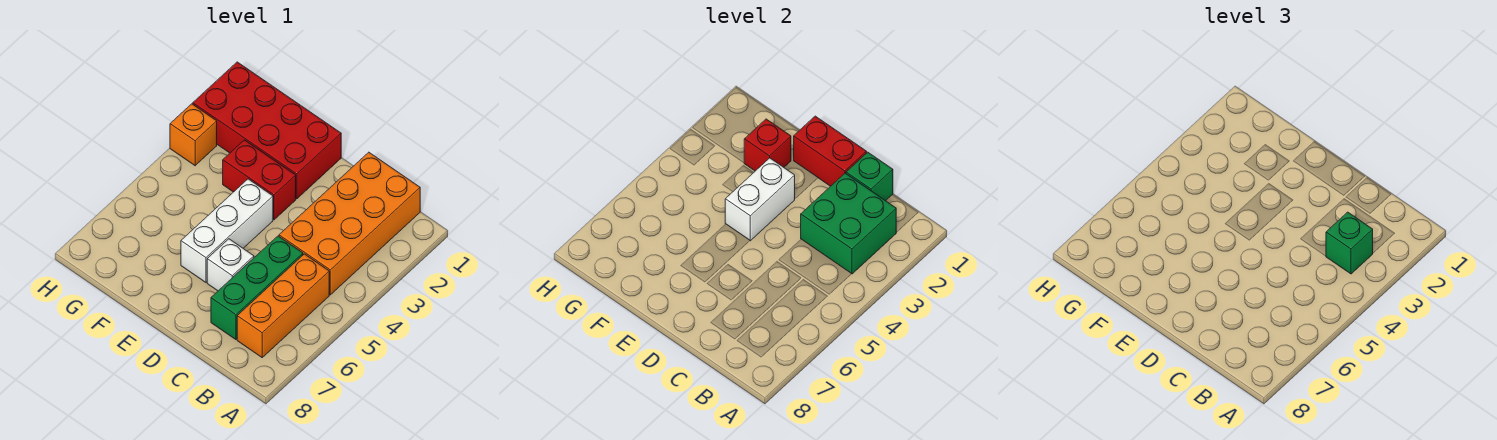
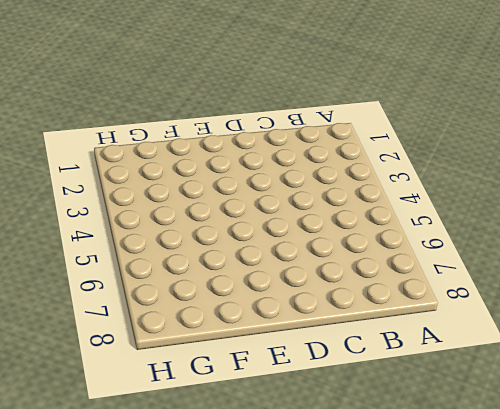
none -> orange brick B1:C4 level 1
none -> orange brick B5:B7 level 1
none -> green brick C5:C7 level 1

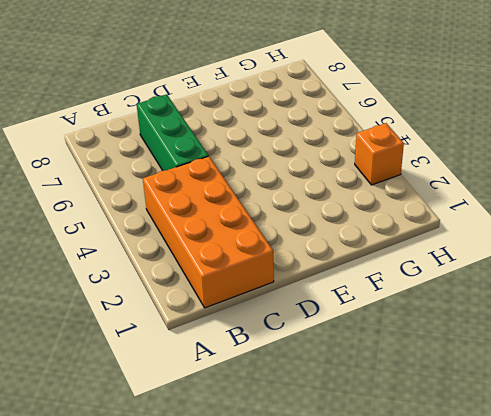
none -> orange brick B5:B7 level 1
none -> white brick D6 level 1
none -> red brick E1:H2 level 1

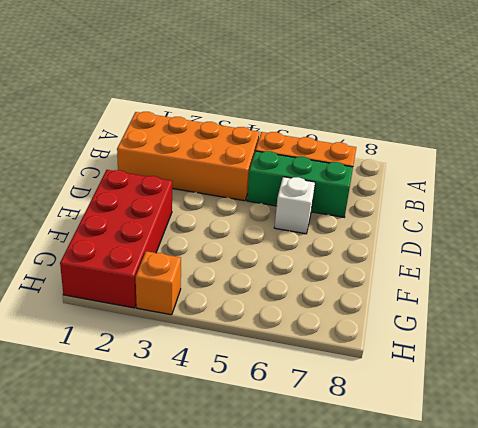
none -> red brick E3:F3 level 1
none -> white brick E4:E6 level 1
none -> green brick B2:C3 level 2

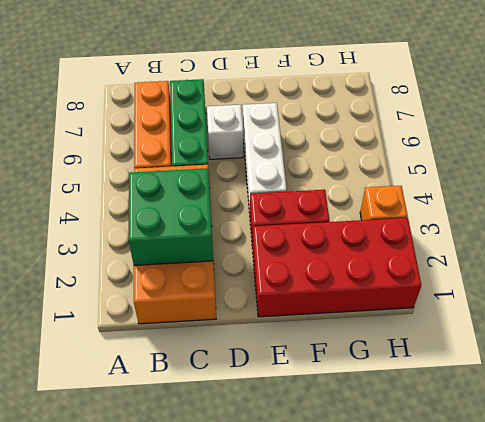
none -> green brick C1 level 2
none -> red brick D1:E1 level 2
none -> white brick E3:E4 level 2

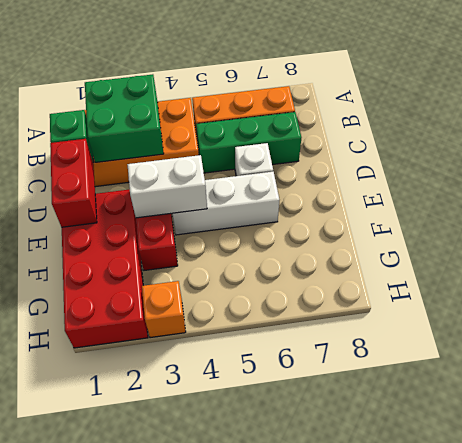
none -> red brick F2 level 2
none -> green brick B3 level 3

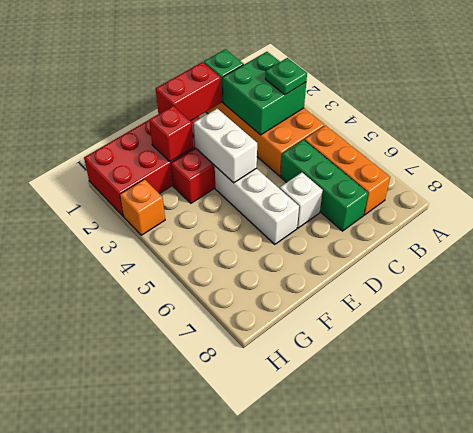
green plate B3 level 3 -> green brick B3 level 3

